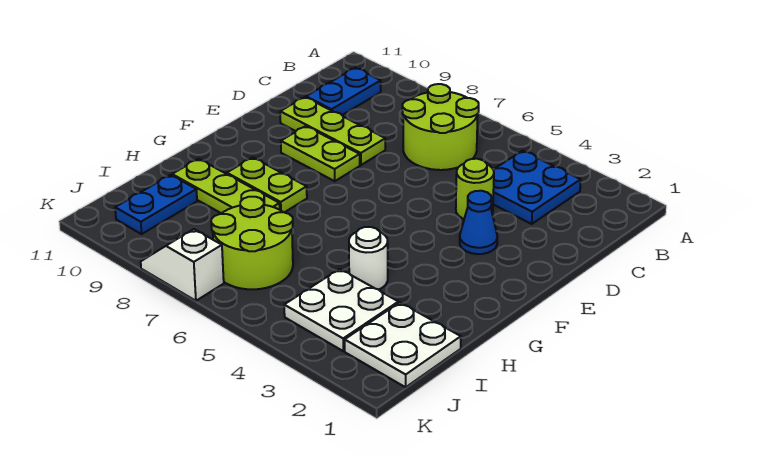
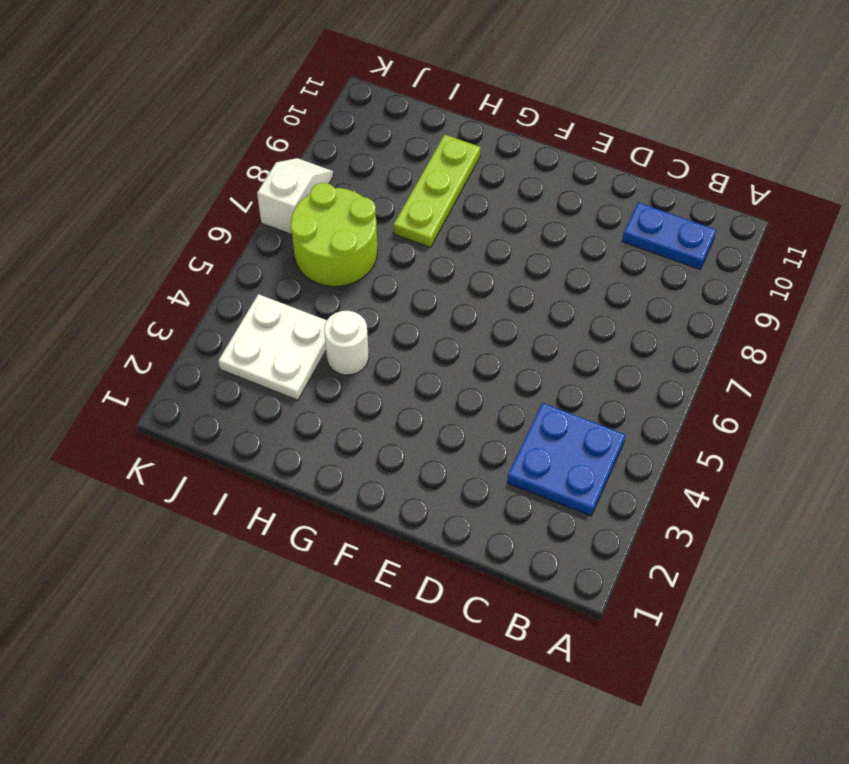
none -> lime round brick B6:C7 level 1
none -> lime round brick D4 level 1
none -> lime plate D8:D10 level 1

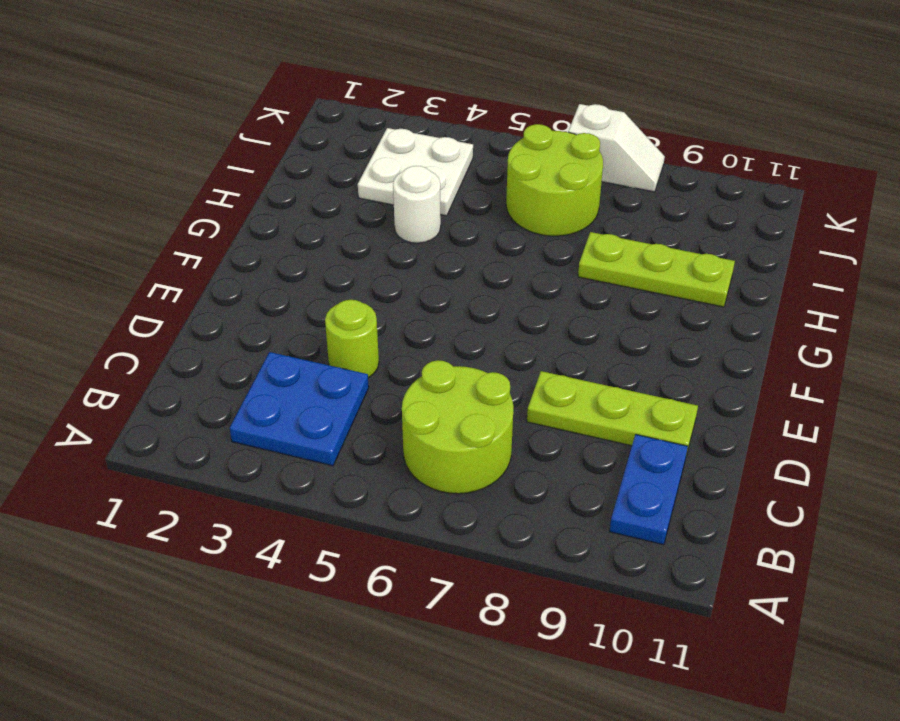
none -> blue cone E3 level 1
none -> lime plate E8:E9 level 1
none -> lime plate G8:G9 level 1

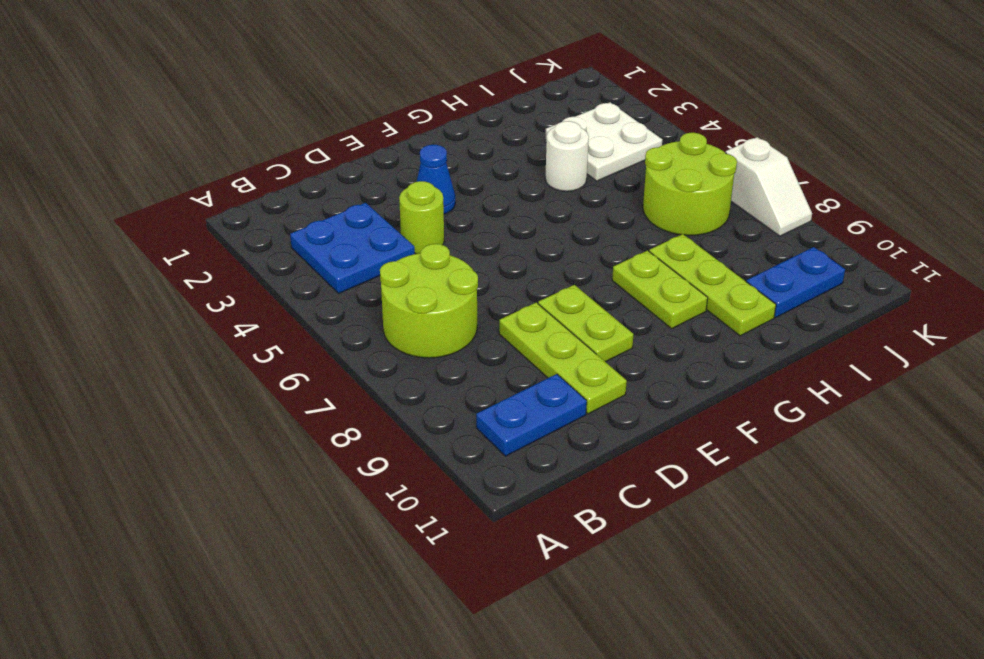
none -> white plate I1:J2 level 1

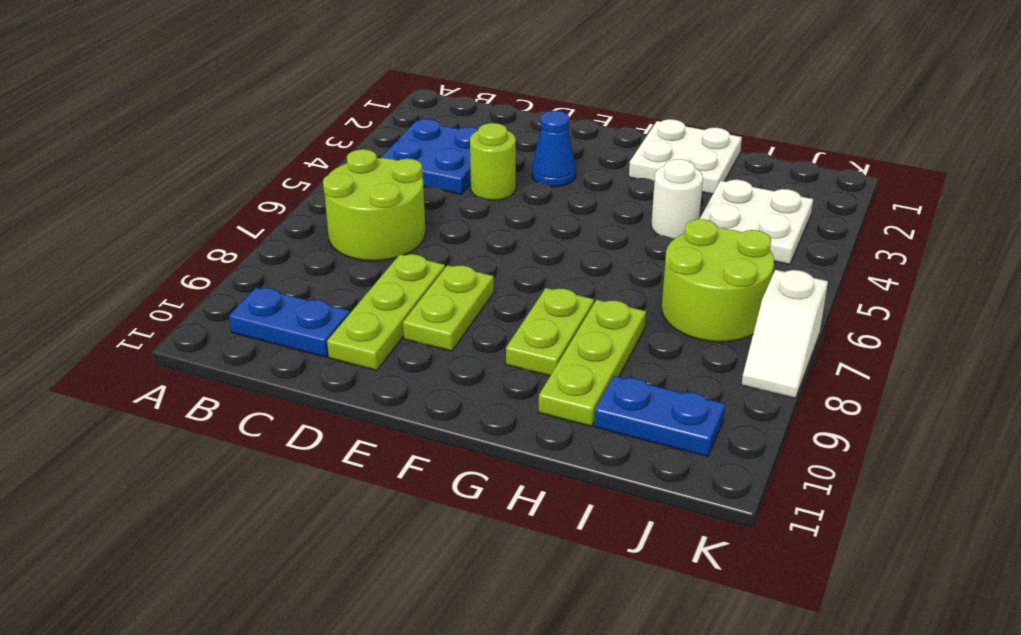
white plate G1:H2 level 1 -> white plate I1:J2 level 1

